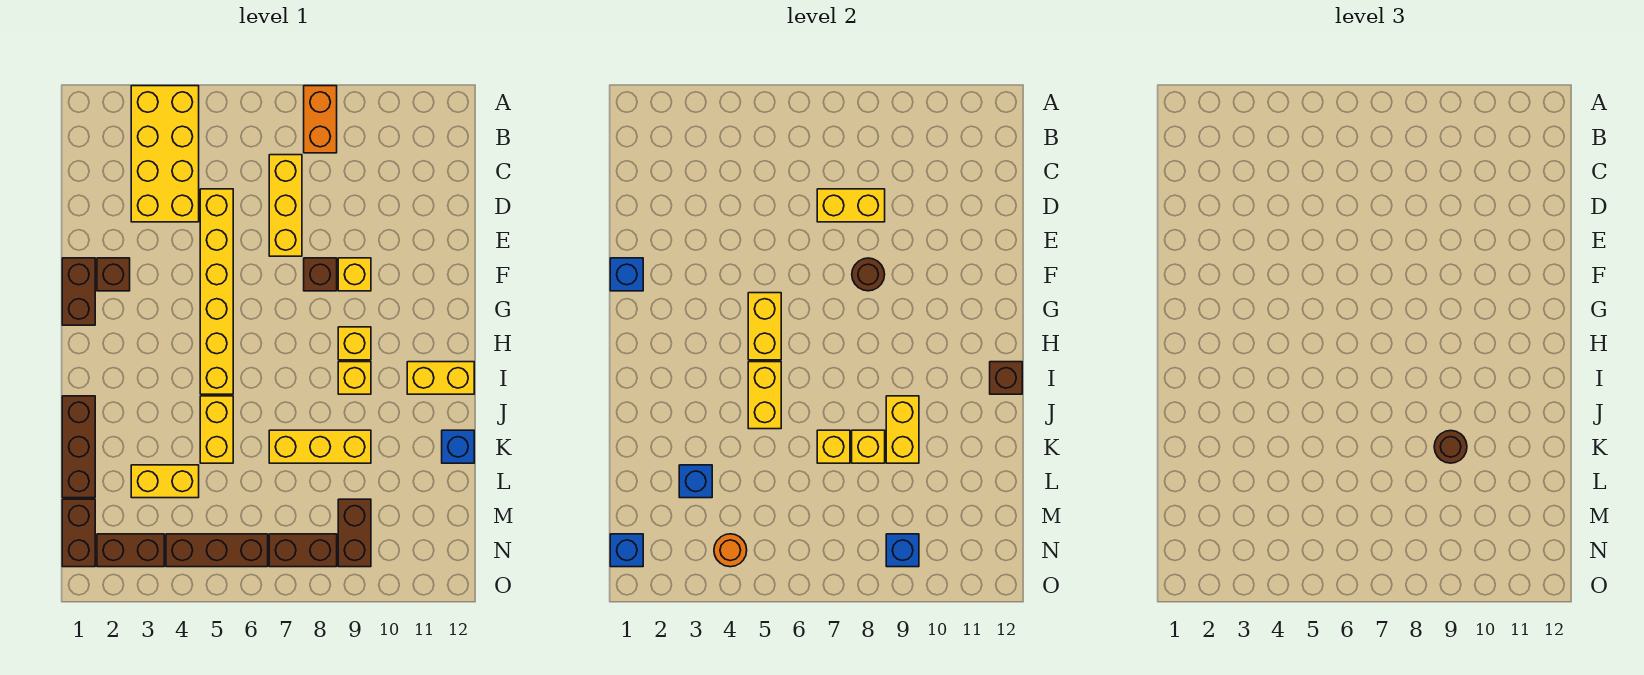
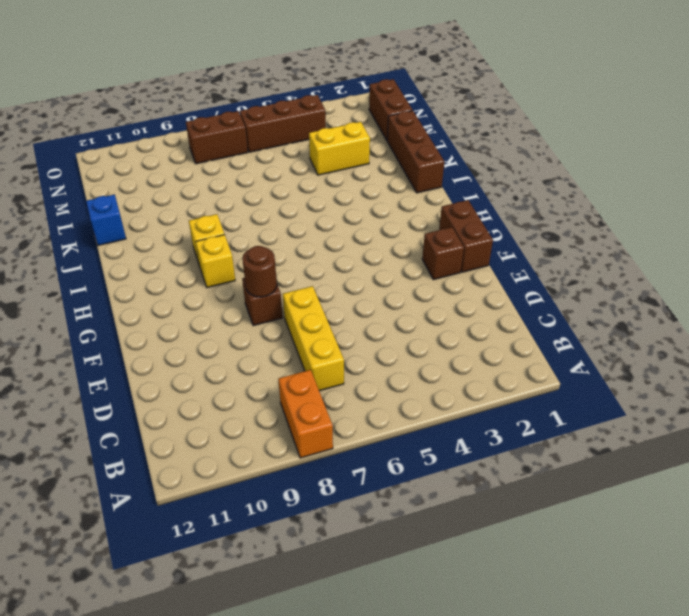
none -> yellow brick A3:D4 level 1
none -> yellow brick D5:I5 level 1
none -> yellow brick F9 level 1
none -> yellow brick I11:I12 level 1

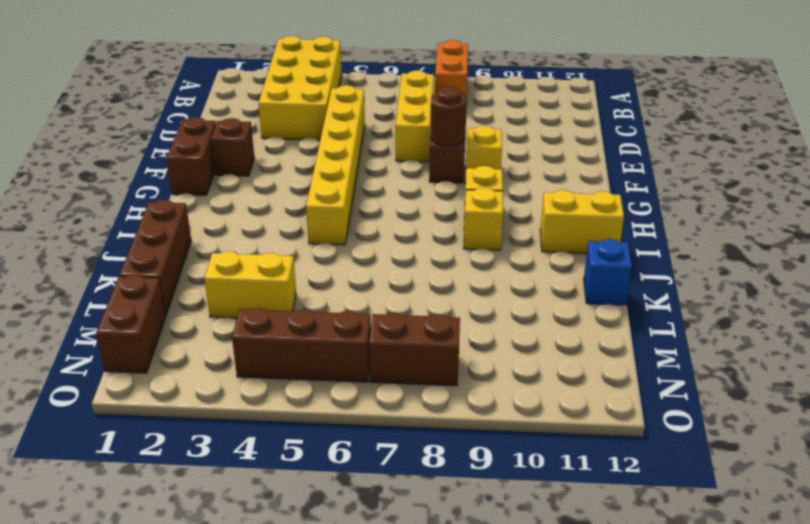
none -> yellow brick J5:K5 level 1
none -> yellow brick K7:K9 level 1
none -> brown brick M9:N9 level 1
none -> brown brick N2:N3 level 1

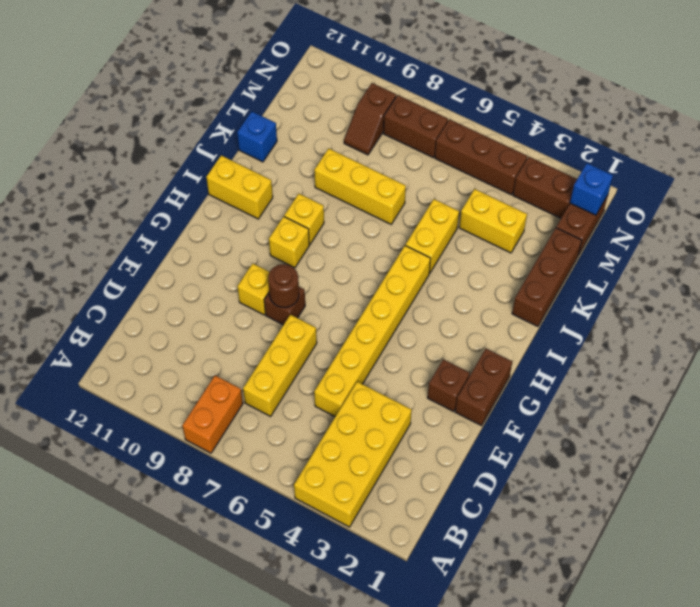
brown slope M9:N9 level 1 top N -> brown brick M9:N9 level 1
none -> yellow brick D7:D8 level 2
none -> blue brick F1 level 2
none -> yellow brick G5:H5 level 2
none -> yellow brick I5:J5 level 2

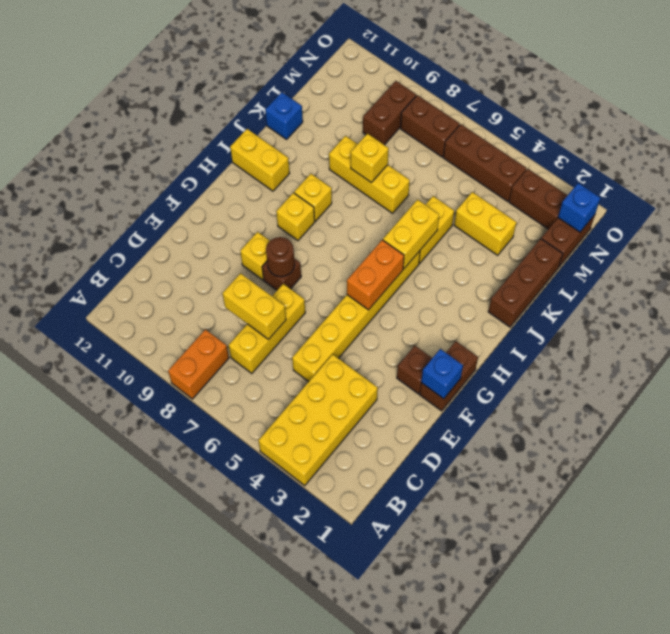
orange brick G5:H5 level 2 -> yellow brick G5:H5 level 2
none -> brown brick I12 level 2
none -> yellow brick J9:K9 level 2
none -> yellow brick K7 level 2
none -> blue brick L3 level 2

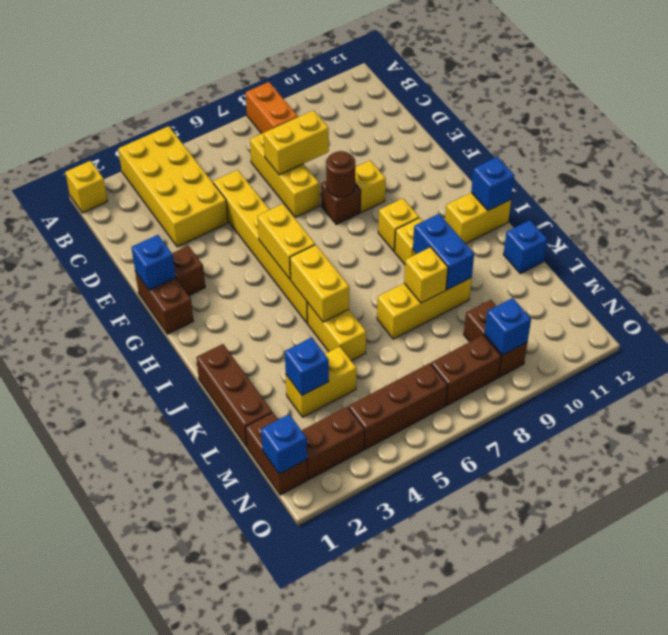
yellow brick A1 level 1 -> yellow brick K7 level 2
blue brick I12 level 2 -> brown brick I12 level 2
blue brick J9:K9 level 2 -> yellow brick J9:K9 level 2
none -> orange round brick N4 level 2
none -> brown round brick K9 level 3

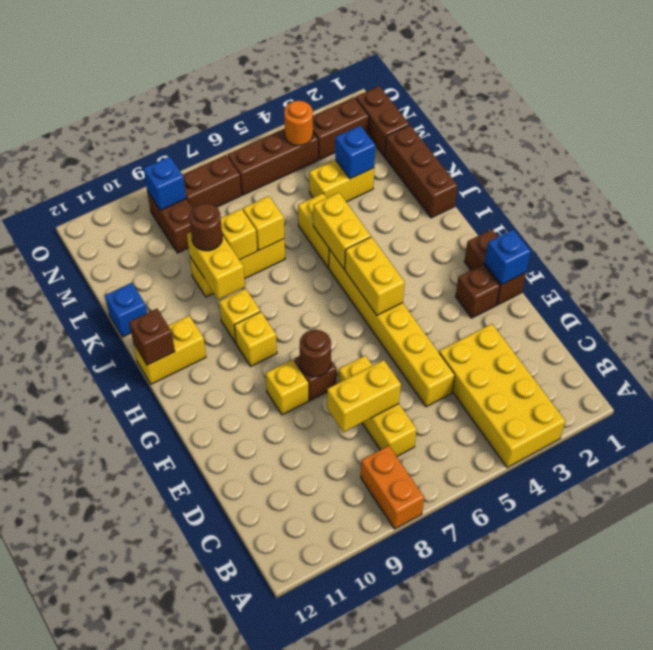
none -> blue brick N1 level 2

